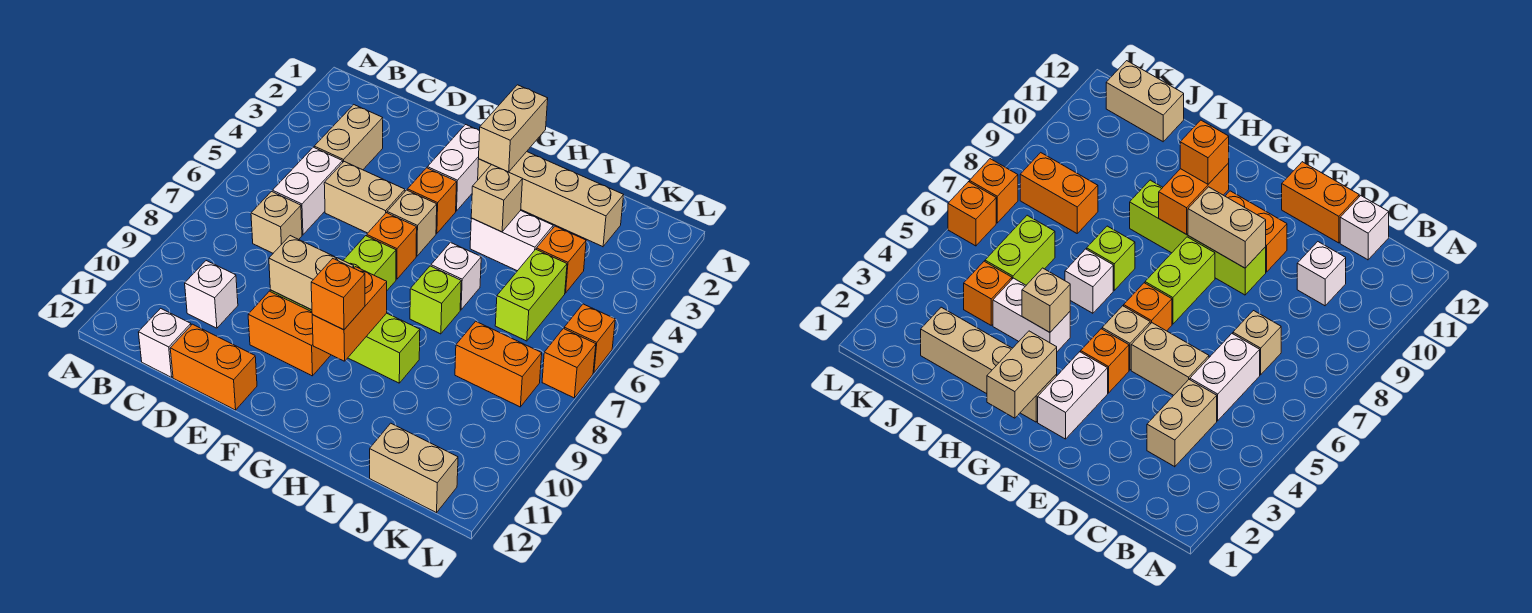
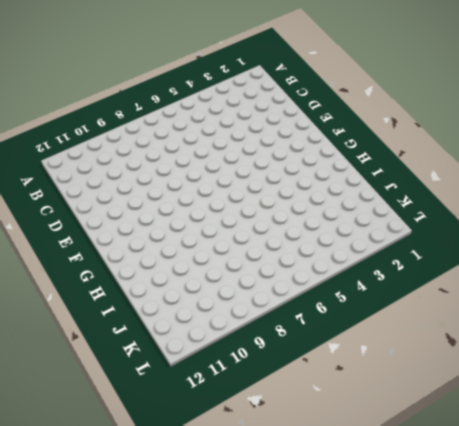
none -> tan brick C3:C4 level 1
none -> white brick C5:C6 level 1
none -> tan brick C7 level 1

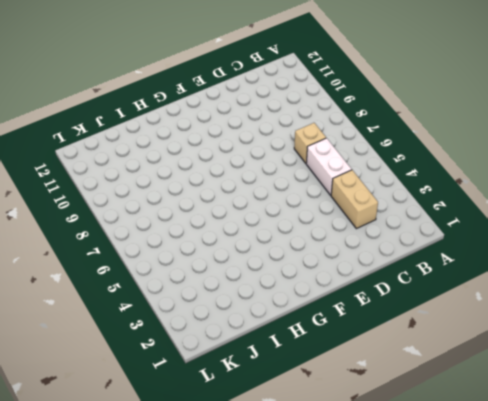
none -> white brick C10 level 1
none -> white brick C12 level 1
none -> tan brick D5:E5 level 1

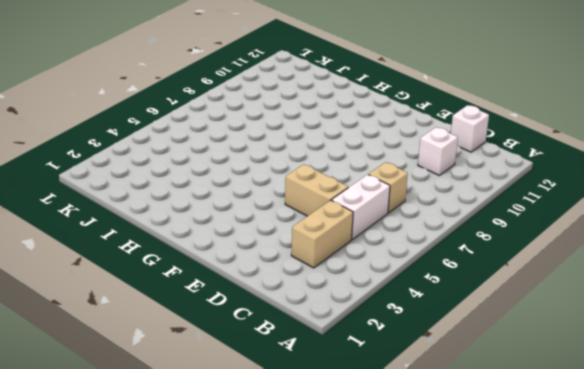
none -> orange brick D12:E12 level 1
none -> lime brick E9:H9 level 1
none -> orange brick E10:F10 level 1

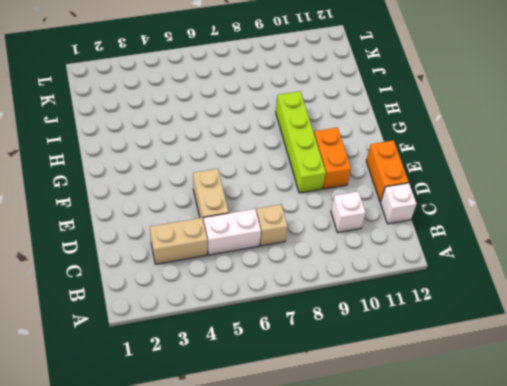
none -> white brick F2:F3 level 1
none -> orange brick F4 level 1
none -> tan brick F5 level 1

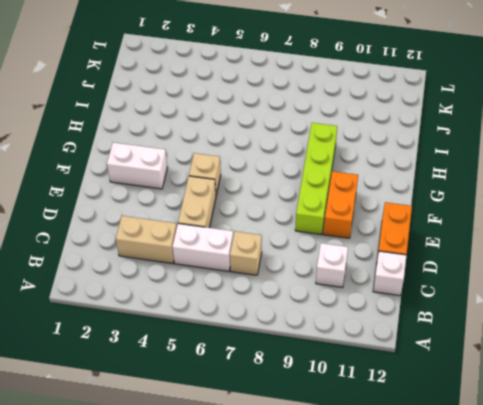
none -> orange brick F4 level 1
none -> orange brick F6 level 1
none -> lime brick F7:F8 level 1

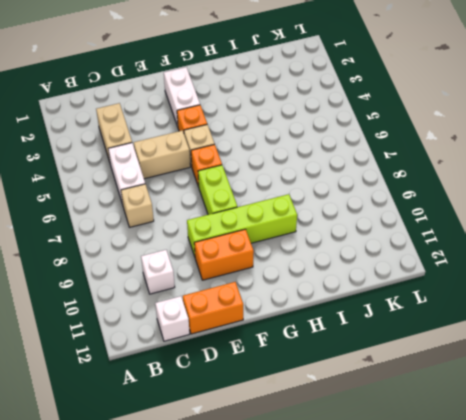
none -> tan brick G2:J2 level 1
none -> white brick H4:I4 level 1
none -> white brick H6 level 1

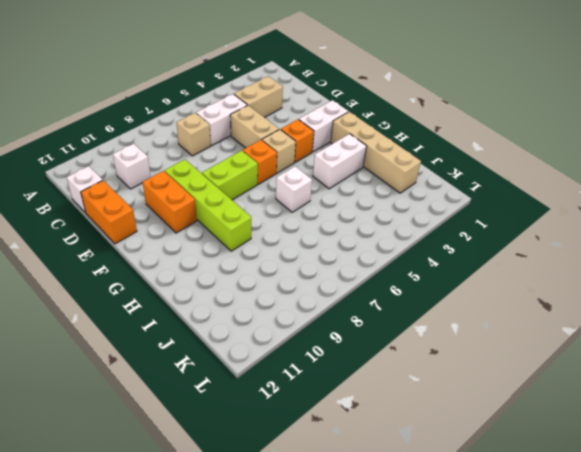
white brick H3:H4 level 1 -> white brick H4:I4 level 1
none -> lime brick H7 level 1
none -> orange brick J4 level 1
none -> lime brick J5:J6 level 1

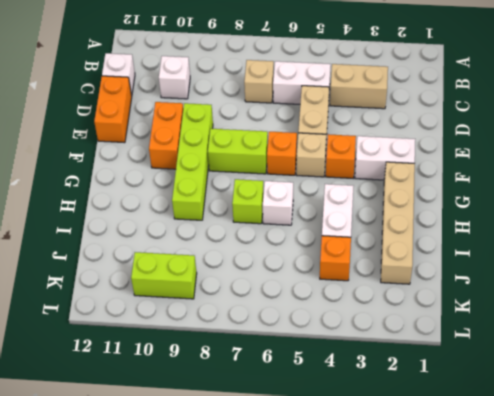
lime brick K9:K10 level 1 -> lime brick J5:J6 level 1
none -> orange brick J8:K8 level 1
none -> tan brick J12:K12 level 1
none -> orange brick L6 level 1

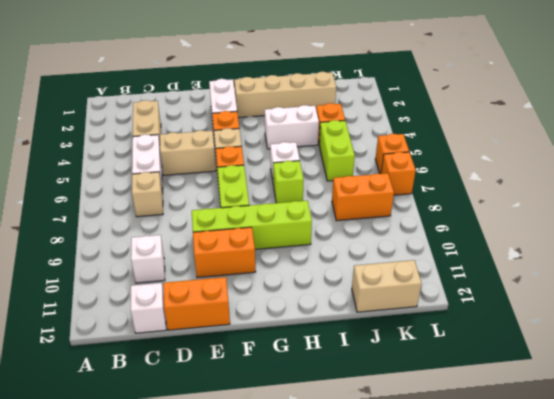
none -> tan brick E9:F9 level 2
none -> tan brick G1:G2 level 2
none -> orange brick G9:G10 level 2

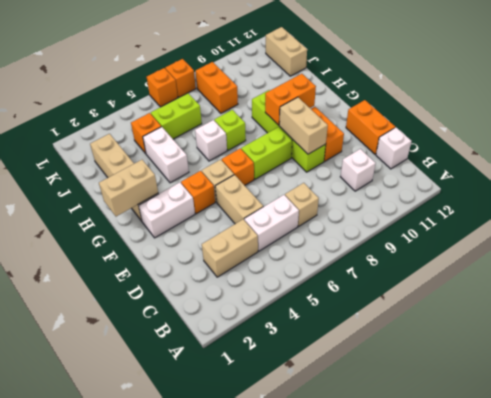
none -> tan brick H4 level 2
none -> orange brick G10 level 3

